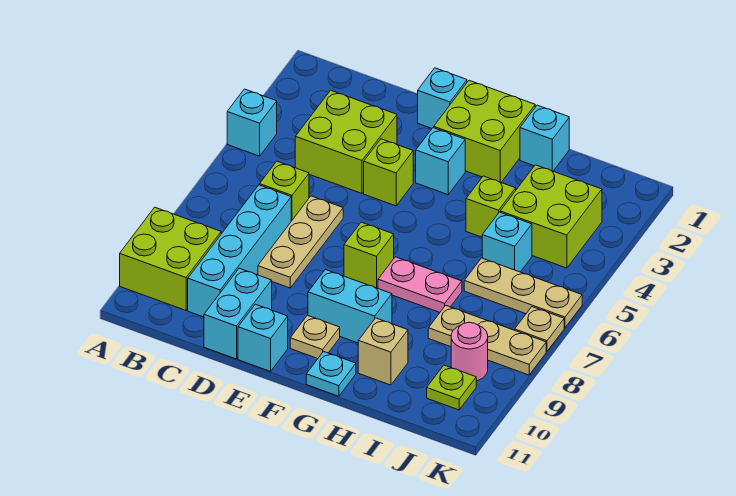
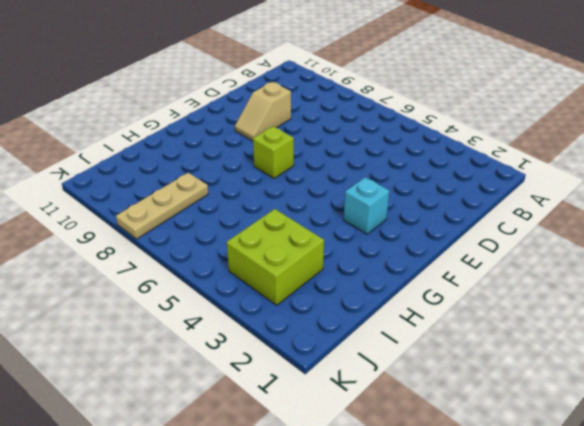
tan slope D9:E9 level 1 top D -> none
none -> cyan brick A4 level 1
none -> lime brick A9:B10 level 1
none -> lime brick C3:D4 level 1

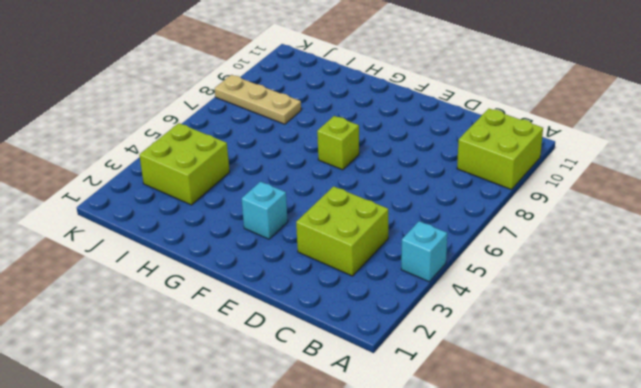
none -> lime brick C6 level 1
none -> cyan brick C7:C10 level 1
none -> tan plate D6:D8 level 1

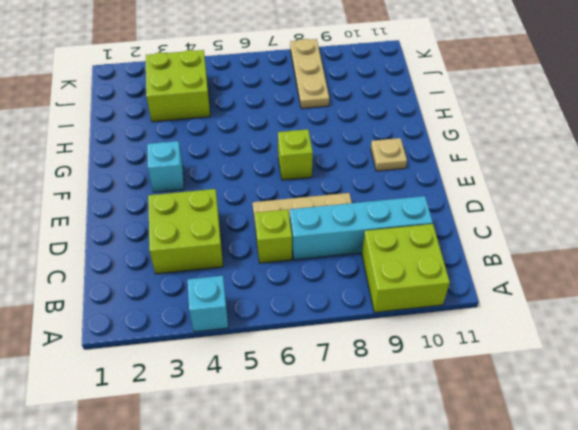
none -> cyan brick D10:D11 level 1
none -> cyan brick E1 level 1
none -> lime brick E4 level 1

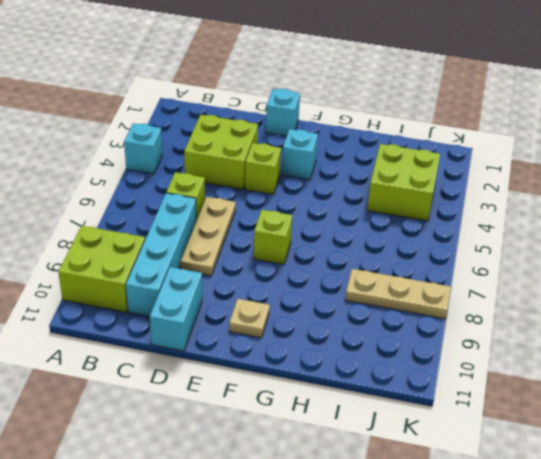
none -> cyan brick E11 level 1
none -> lime brick F1:G2 level 1
none -> cyan brick F9:G9 level 1

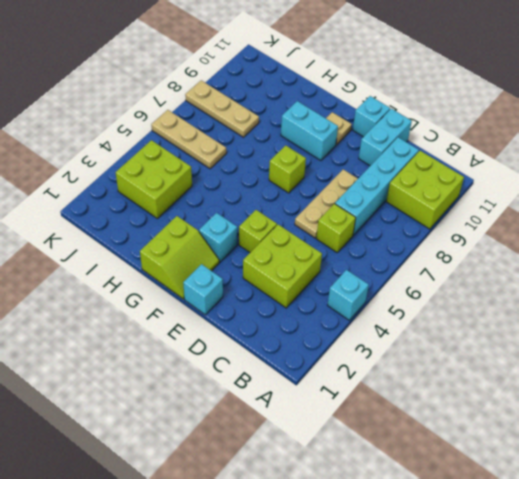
lime slope F1:G2 level 1 top G -> lime brick F1:G2 level 1
none -> pink plate G7:H7 level 1
none -> cyan plate G11 level 1
none -> cyan brick H1 level 1

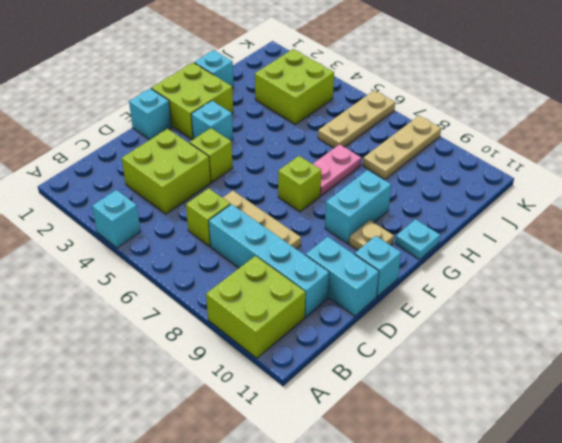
none -> lime brick H4 level 1
none -> tan brick H10 level 1
none -> cyan brick I5 level 1

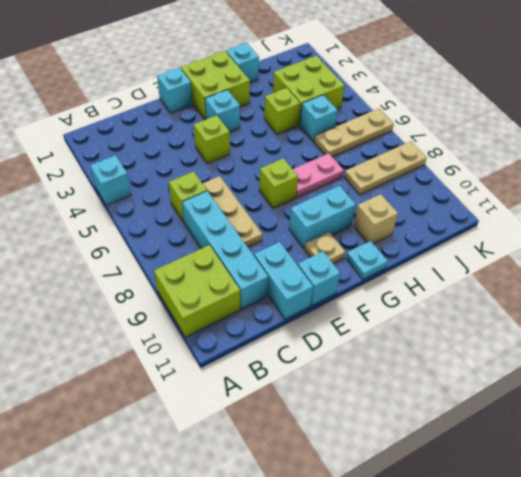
none -> lime brick C3:D4 level 1
none -> pink round brick J9 level 1
none -> lime plate J10 level 1

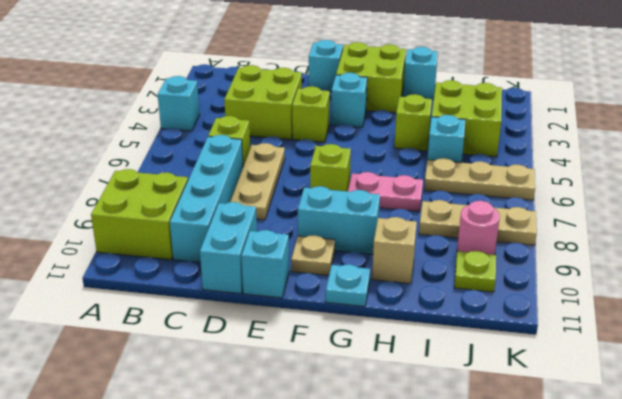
none -> tan plate K7 level 1

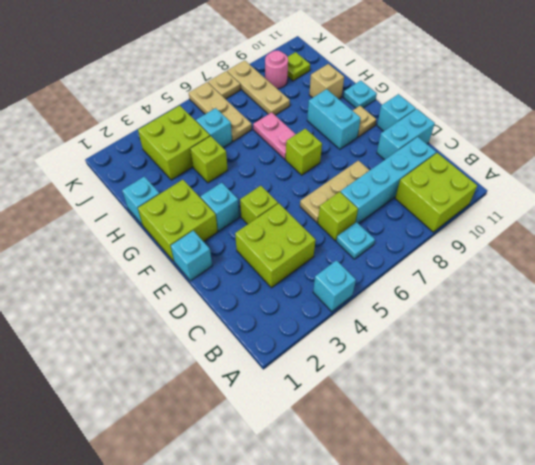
cyan plate B6 level 1 -> none

